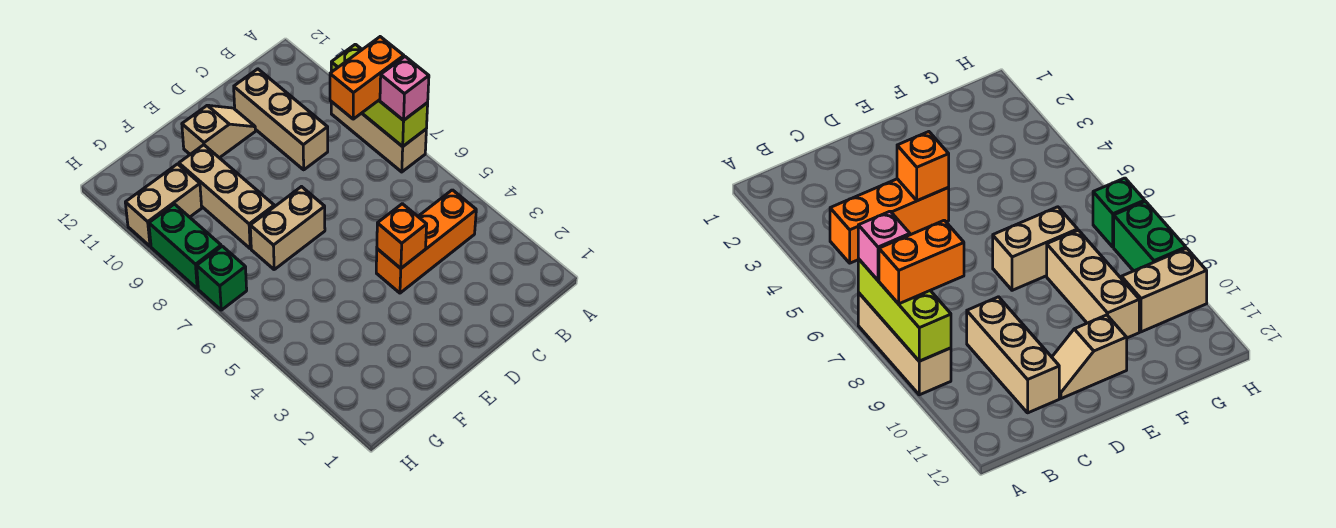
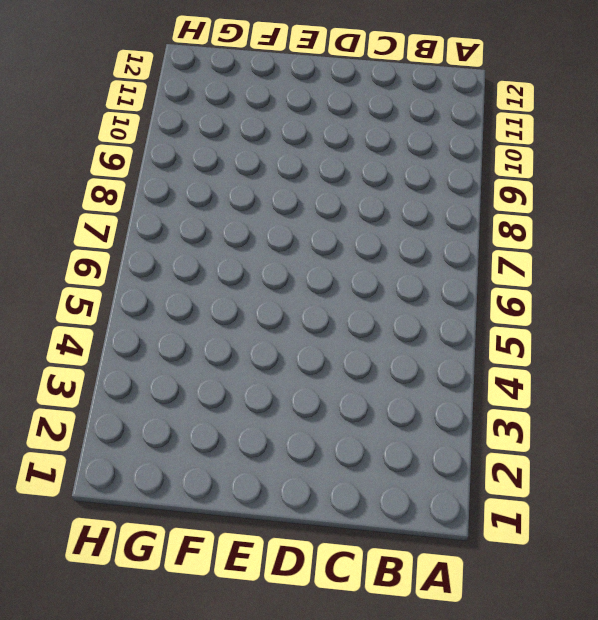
none -> tan brick A7:A9 level 1
none -> orange brick B4:D4 level 1
none -> tan brick C9:C11 level 1

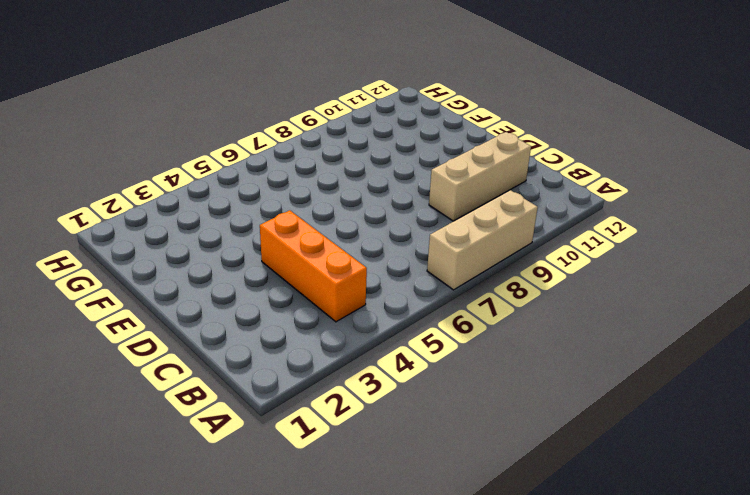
none -> tan slope D11:E11 level 1 top E
none -> tan brick E7:F7 level 1
none -> tan brick F8:F10 level 1

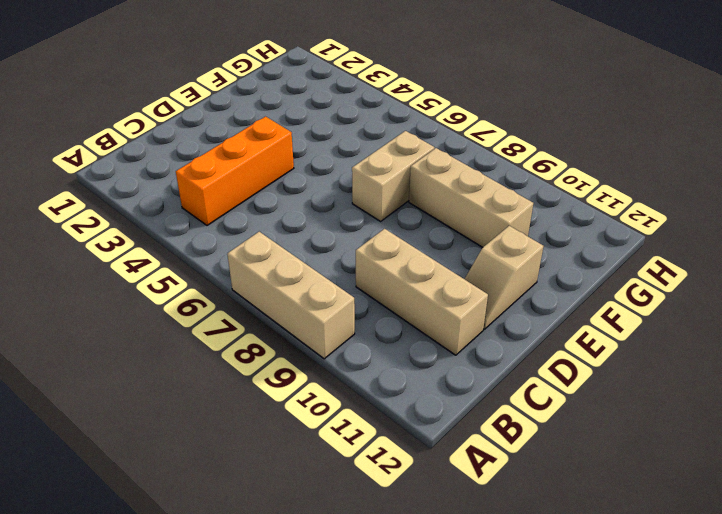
none -> tan brick G10:H10 level 1
none -> green brick H7 level 1
none -> green brick H8:H9 level 1

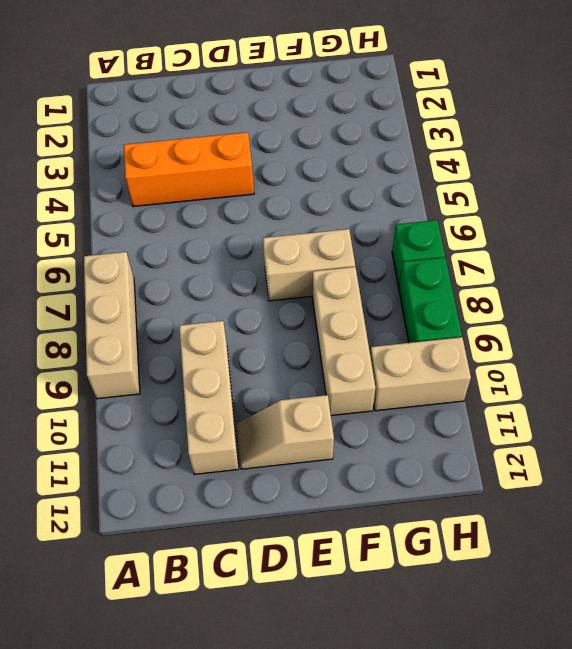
none -> lime brick A7:A9 level 2
none -> orange brick D4 level 2
none -> pink brick A7 level 3

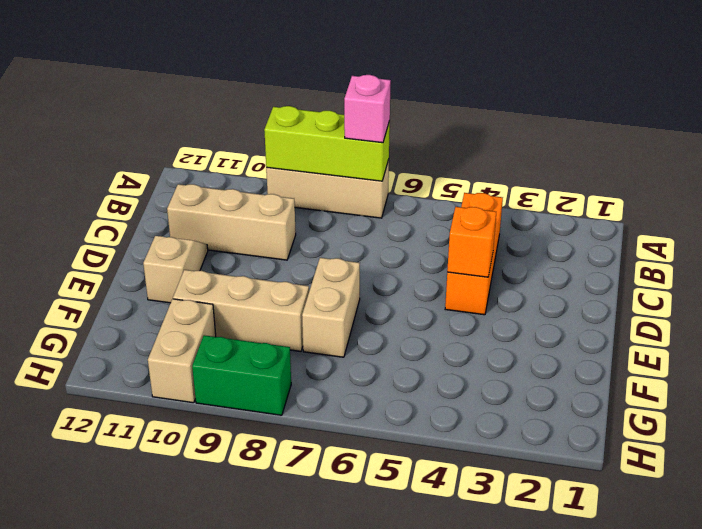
none -> green brick H7 level 1
none -> orange brick A8:B8 level 3

